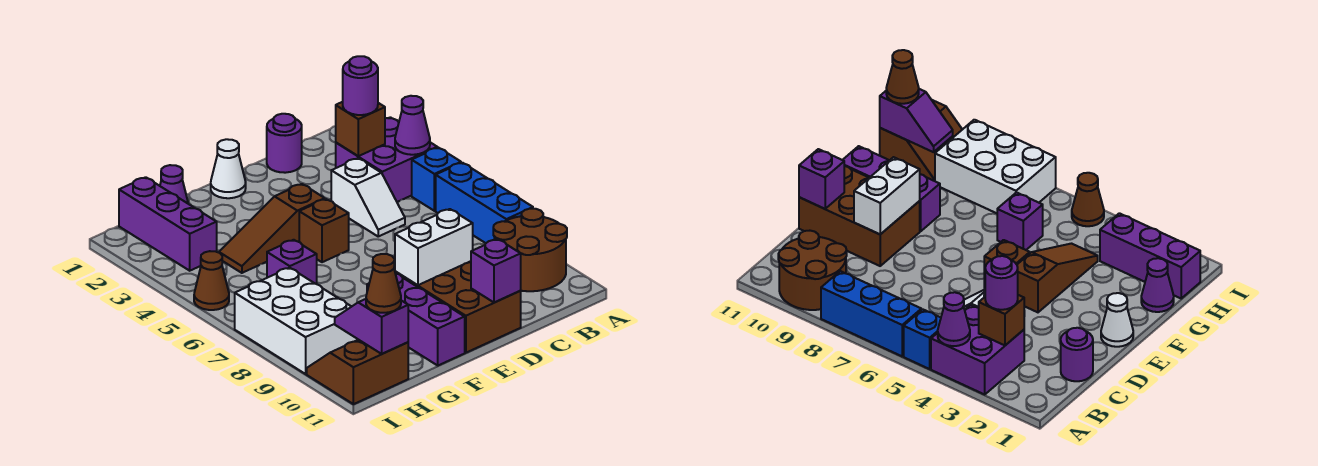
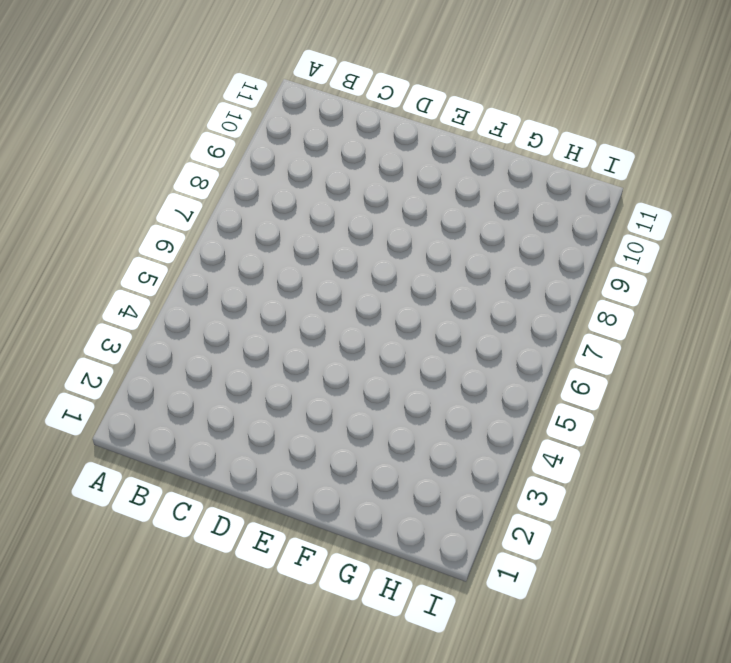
none -> purple brick A3:B4 level 1
none -> blue brick A5 level 1
none -> blue brick A6:A8 level 1

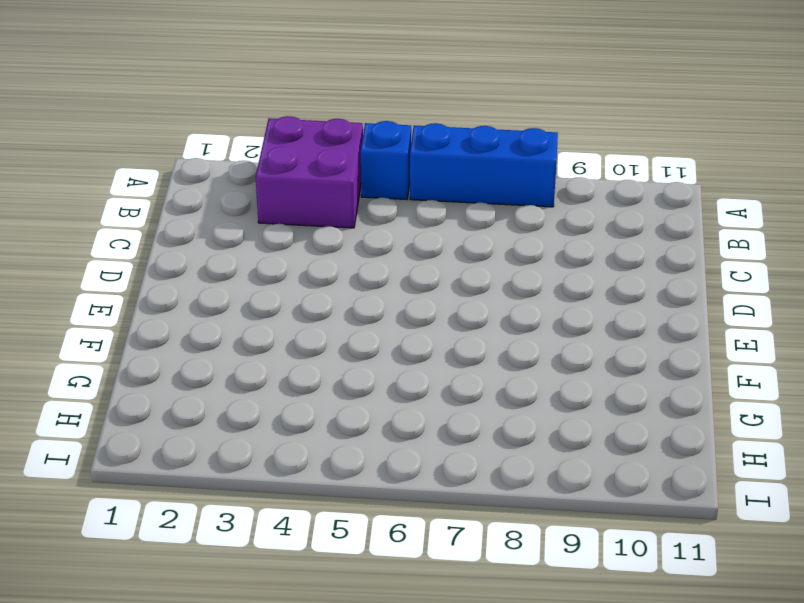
none -> brown round brick A9:B10 level 1
none -> purple round brick C1 level 1
none -> white slope C4:C5 level 1 top 4

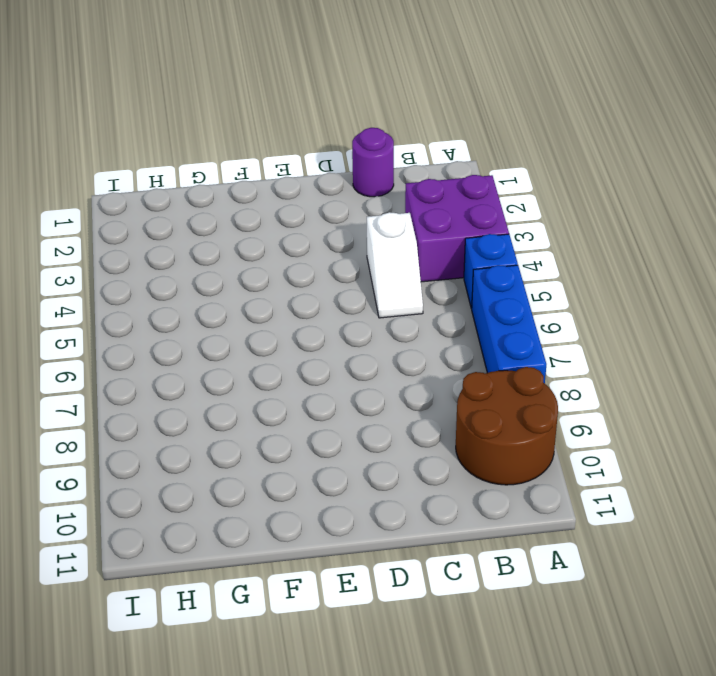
none -> brown brick D9:E11 level 1
none -> white cone E1 level 1
none -> brown slope E4:G4 level 1 top E

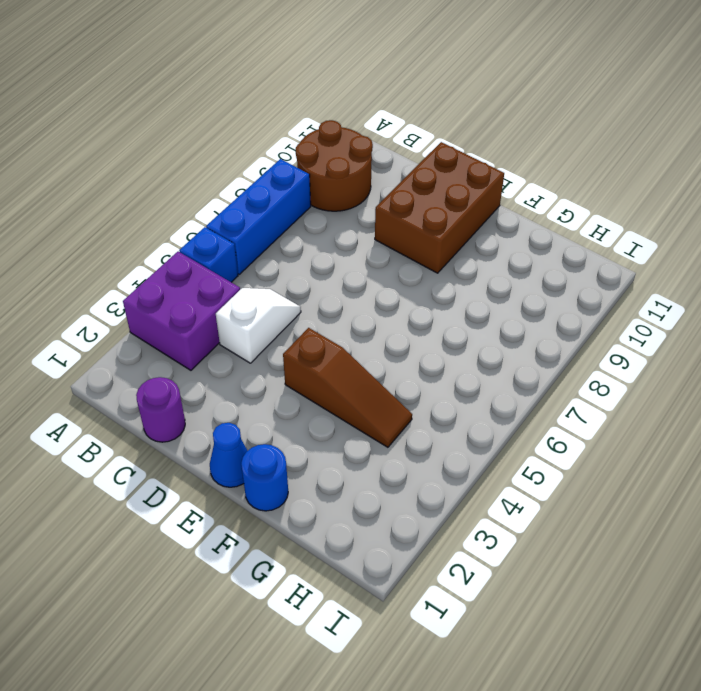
blue cone E1 level 1 -> white cone E1 level 1
blue round brick F1 level 1 -> none
none -> brown brick E5 level 1
none -> purple brick F9:F11 level 1
none -> purple cone G1 level 1

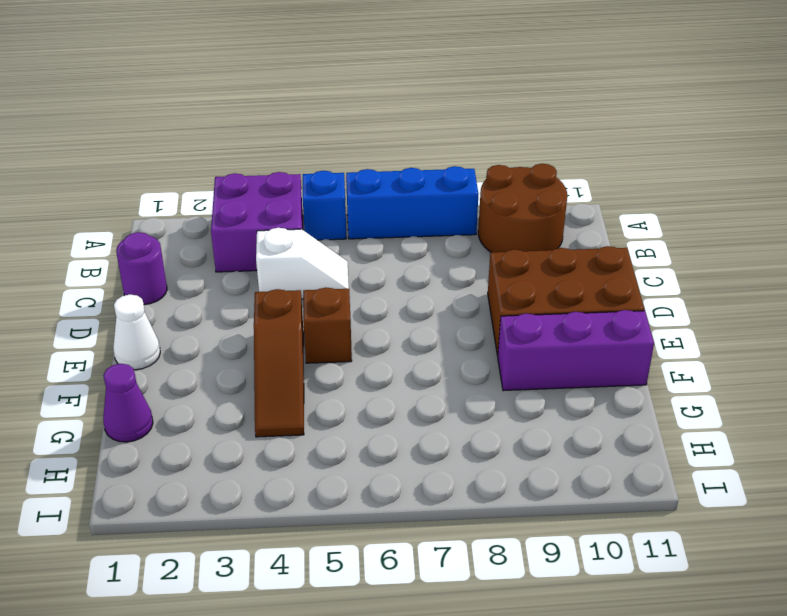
none -> purple brick G6 level 1
none -> purple brick H1:H3 level 1
none -> white brick H7:I9 level 1

